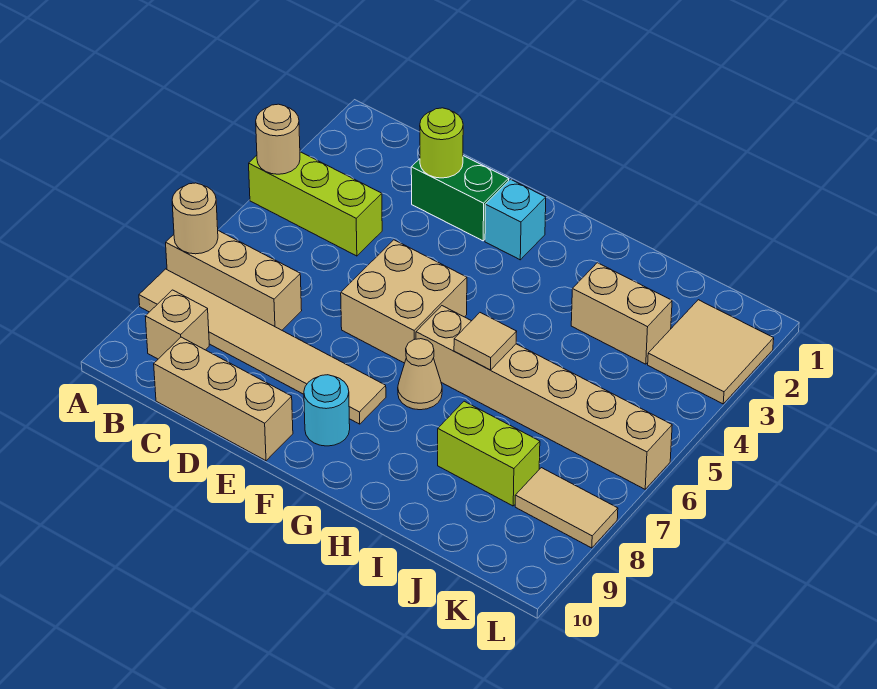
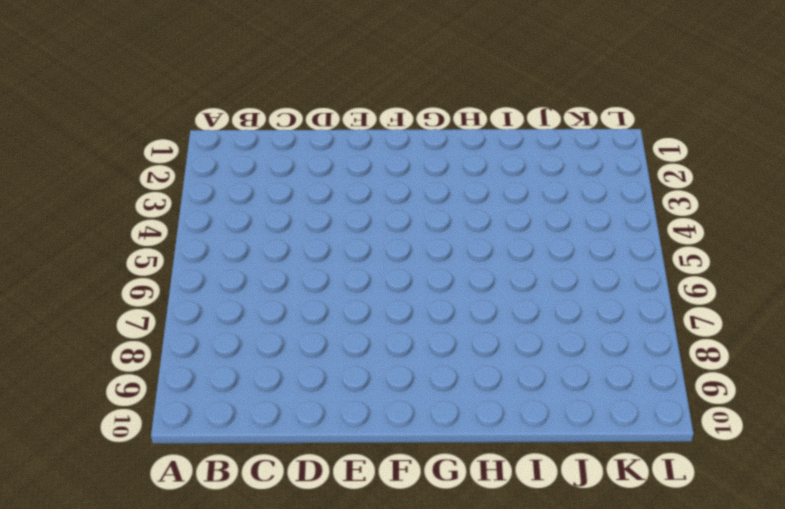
none -> lime brick A4:C4 level 1
none -> tan brick A7:C7 level 1
none -> tan tile A8:F8 level 1

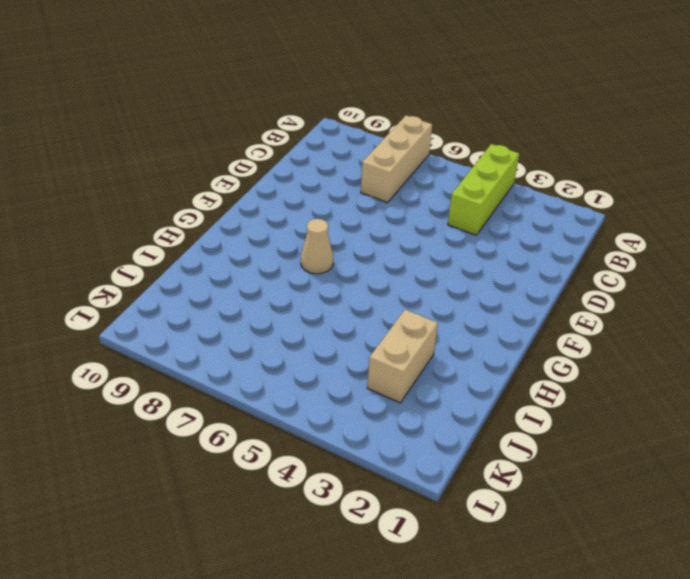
none -> tan tile A8:F8 level 1
none -> tan brick B9 level 1
none -> tan brick C10:E10 level 1

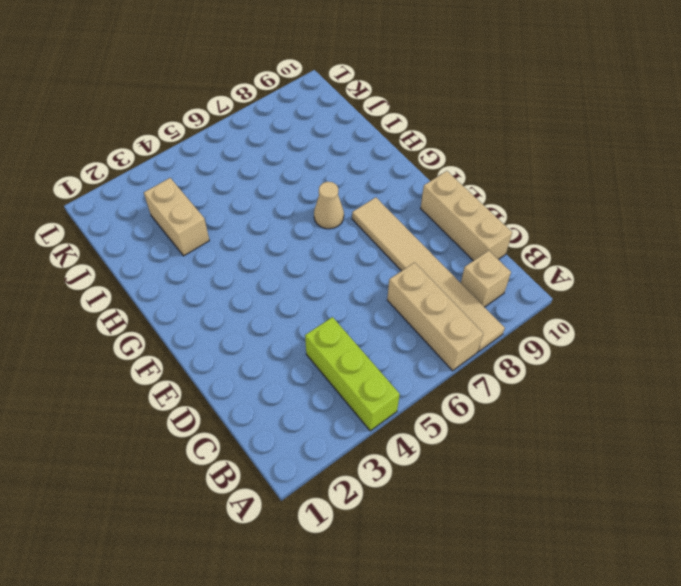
none -> green brick D2:E2 level 1
none -> tan brick E5:F6 level 1
none -> cyan brick F2 level 1

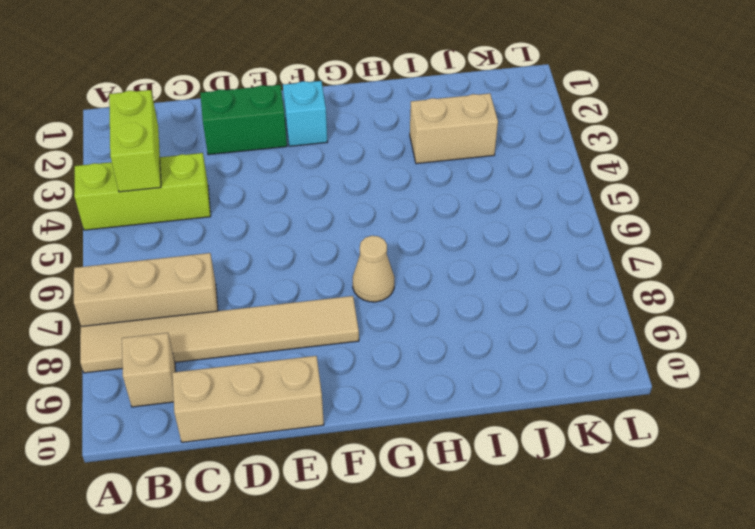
lime brick B3:B4 level 2 -> lime brick I8:J8 level 1
none -> tan brick E5:F6 level 1
none -> cyan round brick F9 level 1
none -> tan brick G6:L6 level 1

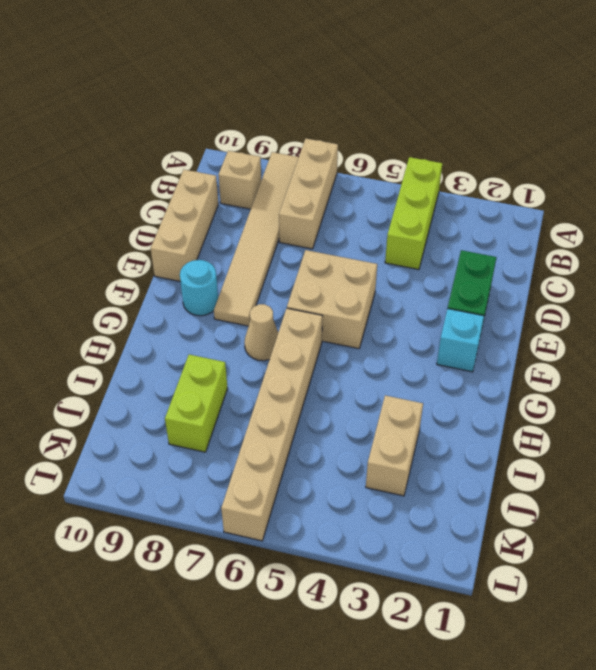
none -> tan tile K2:L3 level 1
none -> tan tile K8:L8 level 1
none -> tan round brick A4 level 2

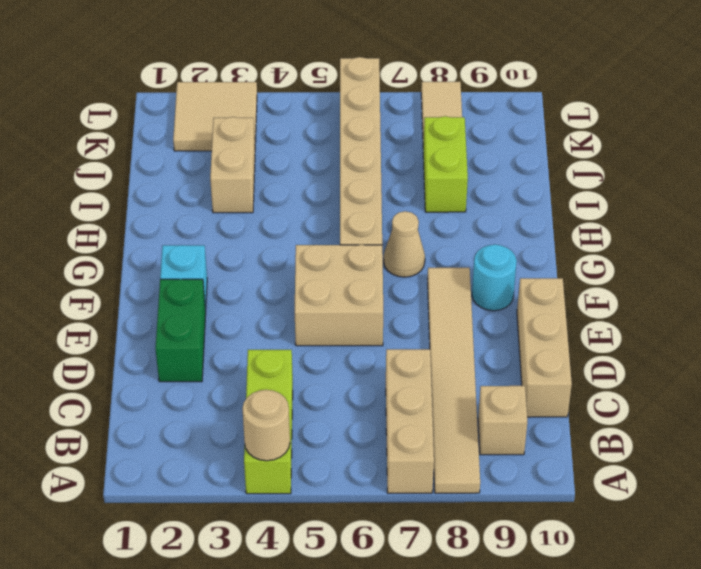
none -> tan round brick A7 level 2
none -> lime round brick D2 level 2
none -> tan tile H6 level 2

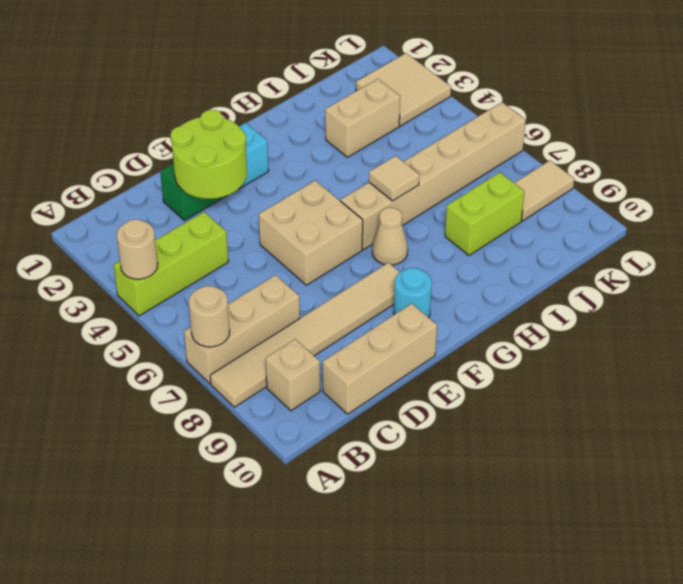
lime round brick D2:E3 level 2 -> lime round brick D2 level 2

